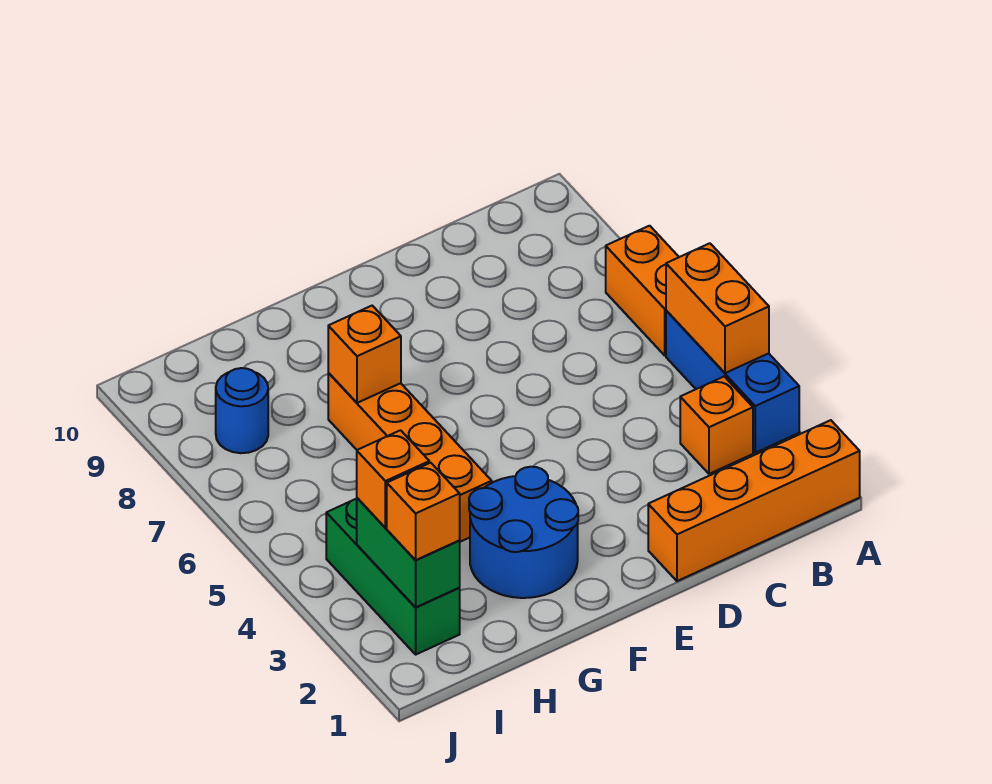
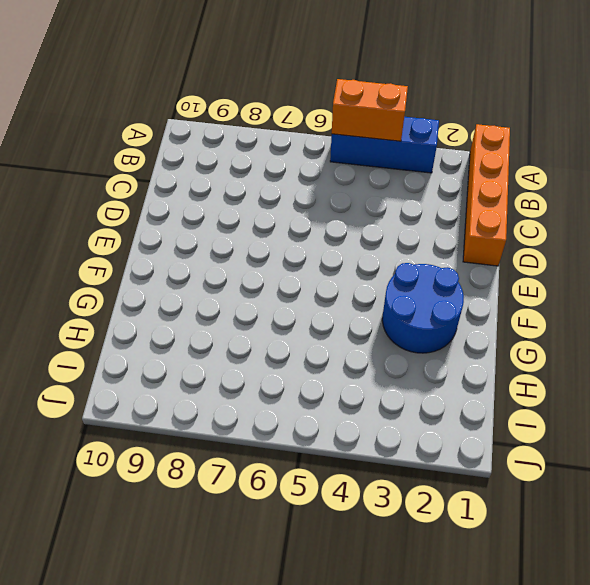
none -> orange brick A6:A7 level 1
none -> orange brick B3 level 1
none -> orange brick G4:G7 level 1

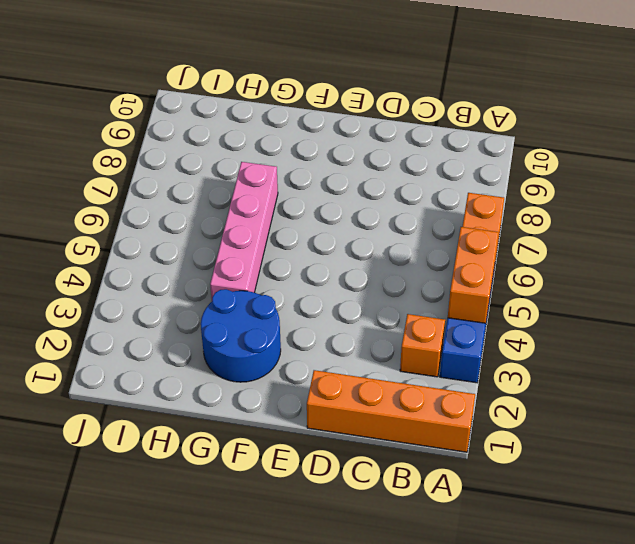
pink brick G4:G7 level 1 -> orange brick G4:G7 level 1
none -> green brick I2:I4 level 1
none -> blue round brick I8 level 1
none -> orange brick G7 level 2

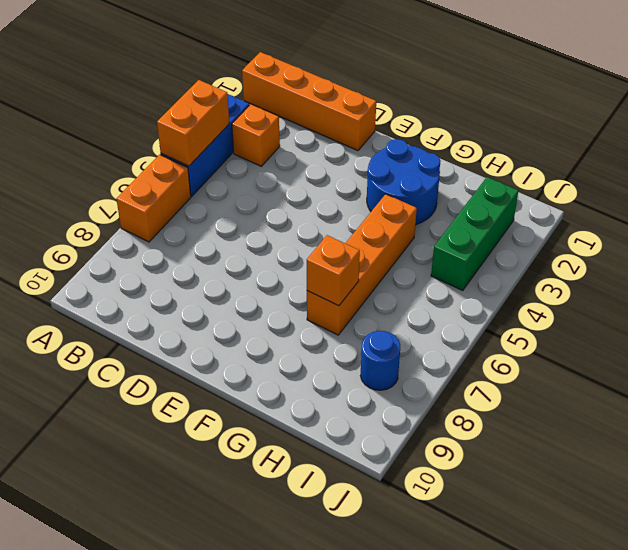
none -> green brick I2:I3 level 2
none -> orange brick I2 level 3
none -> orange brick I3 level 3

